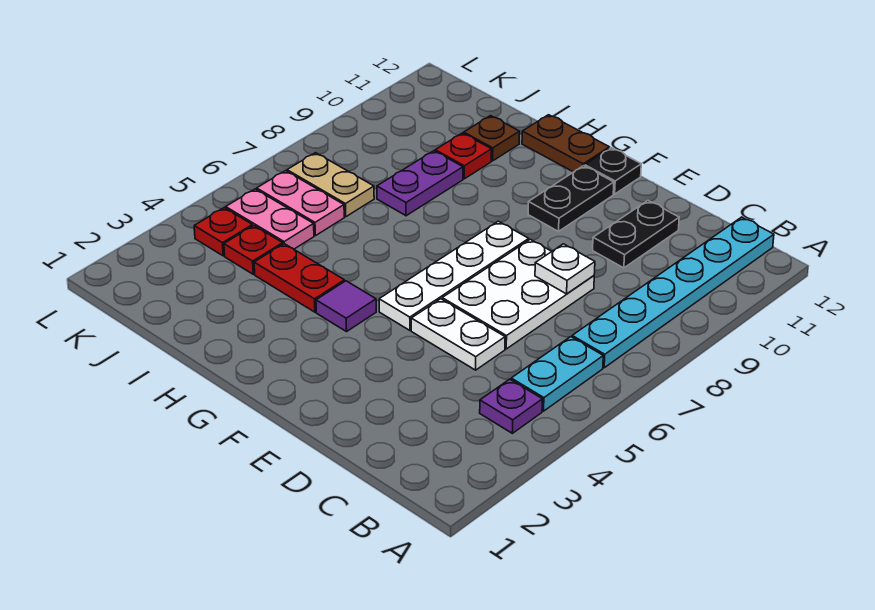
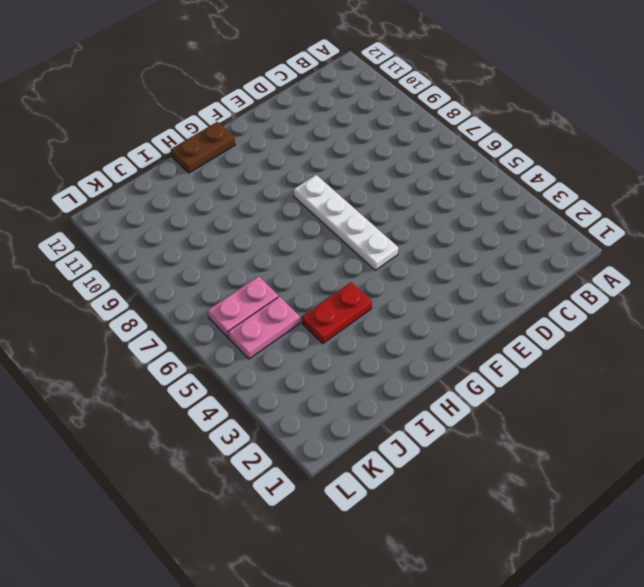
none -> purple plate B4 level 1
none -> cyan plate B5:B6 level 1
none -> cyan plate B7:B12 level 1

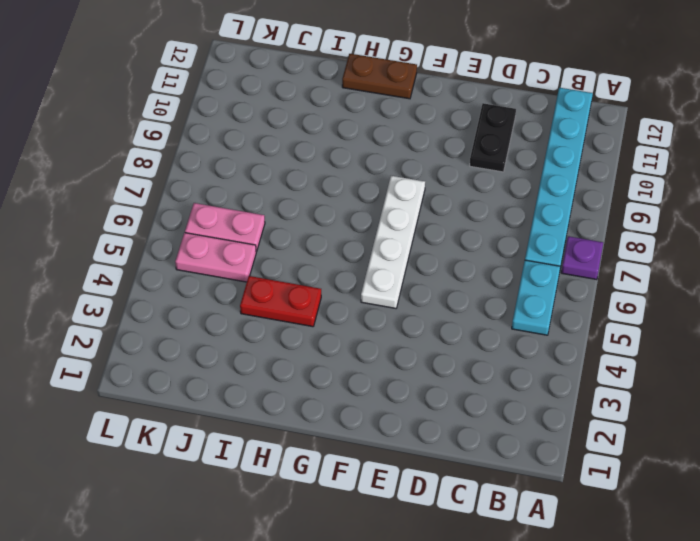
purple plate A7 level 1 -> purple plate B4 level 1
none -> white plate D5:E5 level 1
none -> white plate D6:E8 level 1
none -> black plate F10:F11 level 1

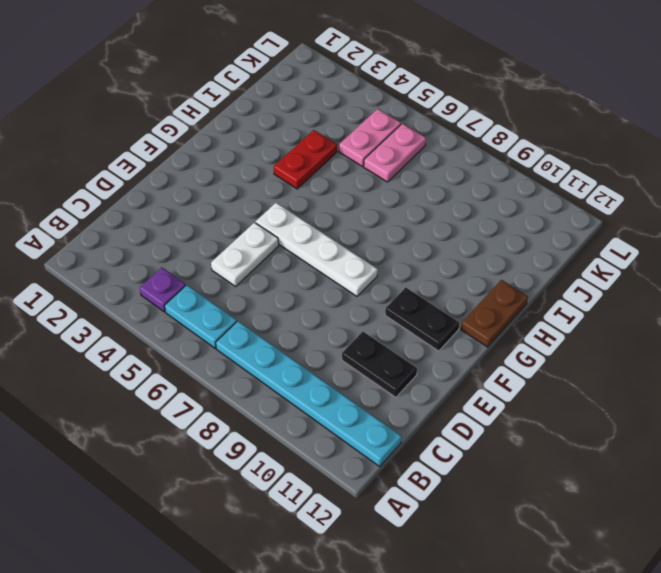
none -> white plate D6:E8 level 1
none -> black plate F12 level 1
none -> purple tile G4 level 1

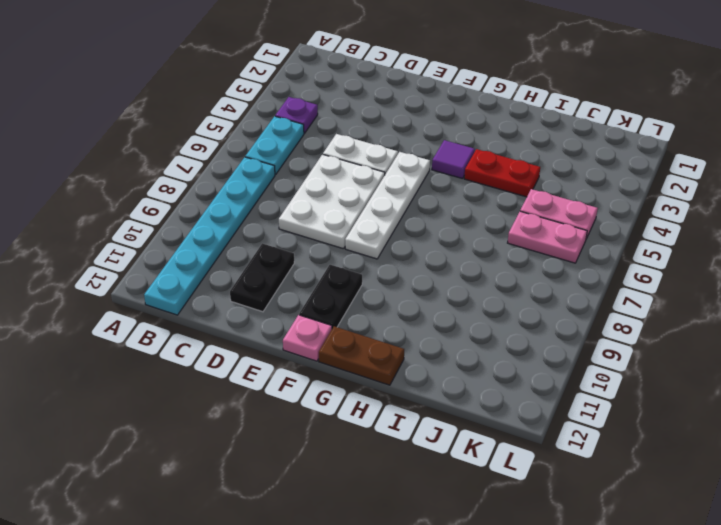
pink plate F12 level 1 -> black plate F12 level 1
none -> purple plate I8:I9 level 1
none -> red plate I10 level 1
none -> brown plate I11 level 1

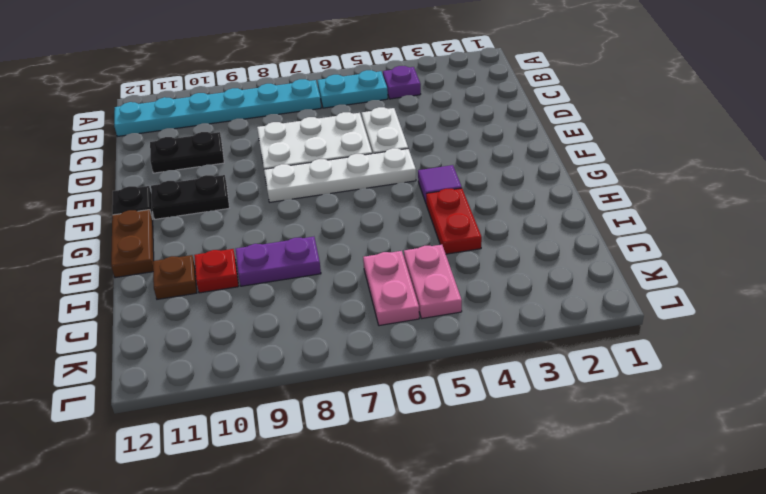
none -> red plate J4 level 1
none -> tan plate J7:K7 level 1
none -> red plate K4 level 1

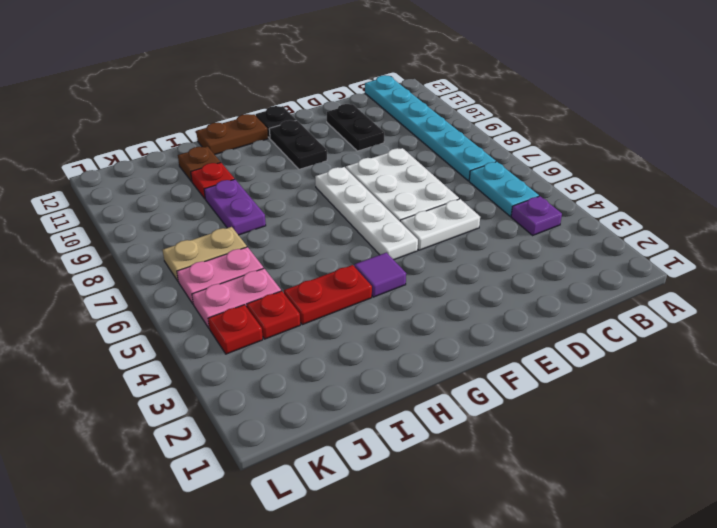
none -> white plate D8 level 2

